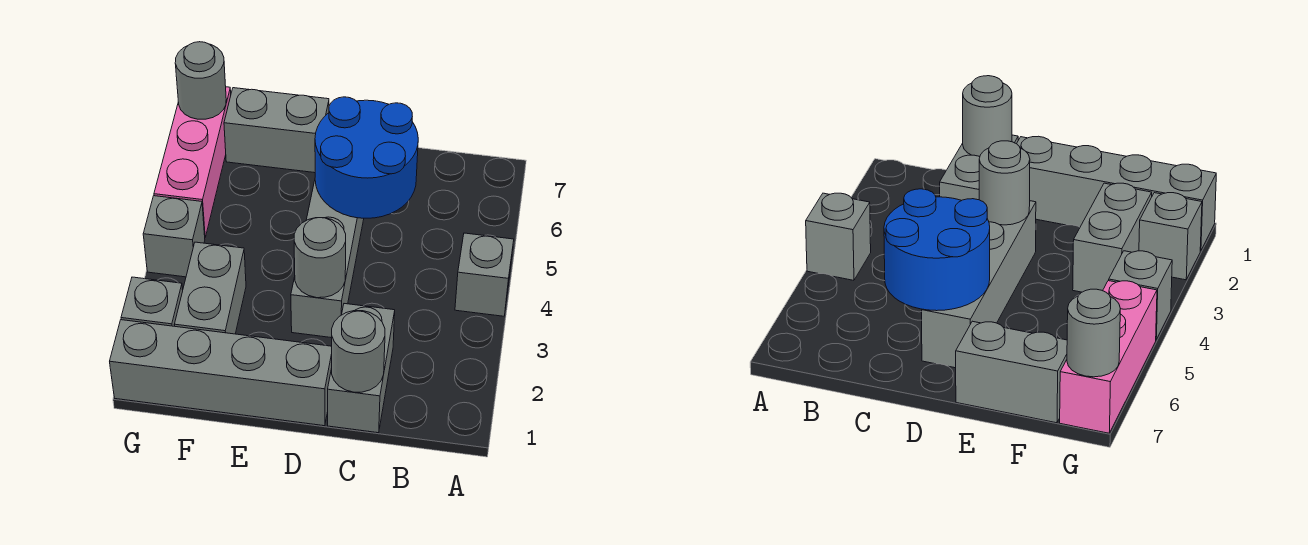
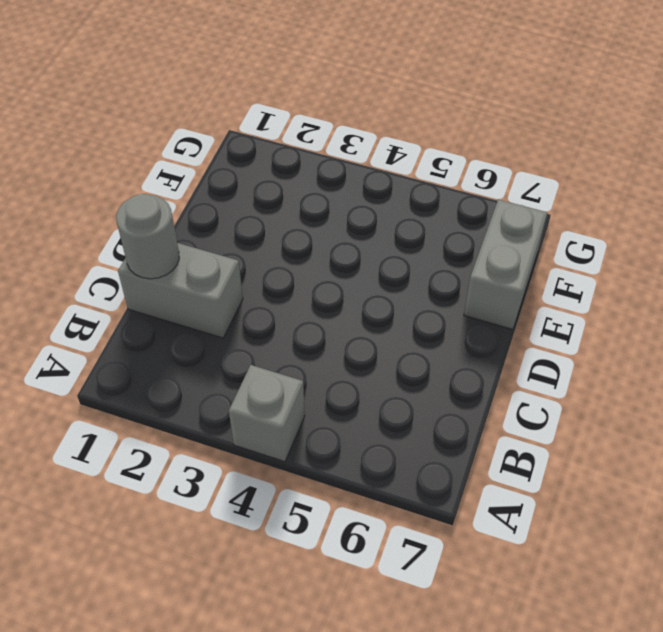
none -> grey brick D1:G1 level 1
none -> grey brick D3:D6 level 1
none -> grey brick F2:F3 level 1

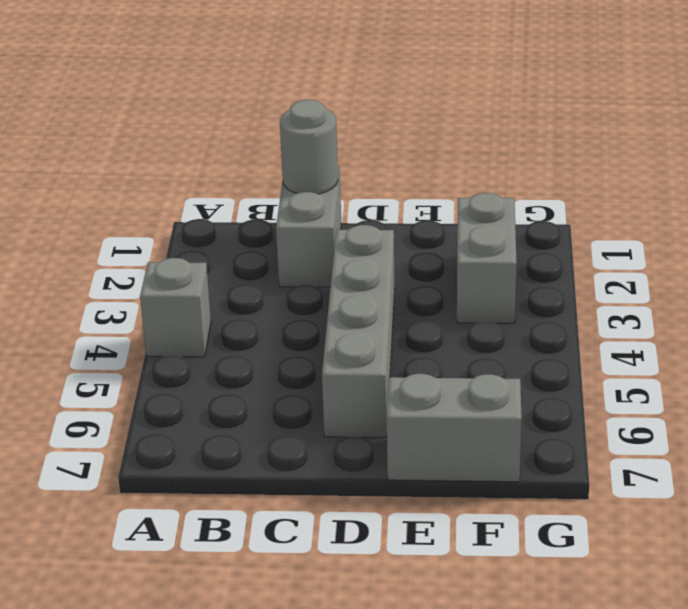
none -> grey brick D1:G1 level 1
none -> grey brick G2 level 1
none -> grey brick G4 level 1

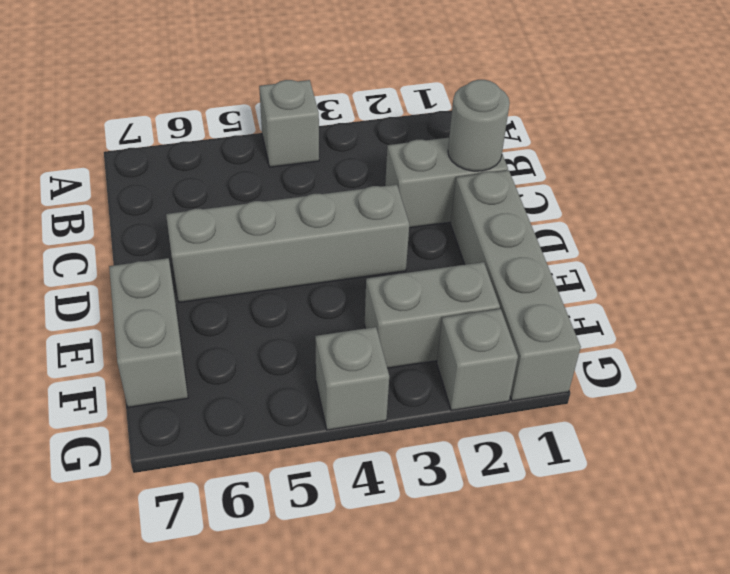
none -> pink brick G5:G7 level 1
none -> blue round brick C5:D6 level 2
none -> grey round brick D3 level 2

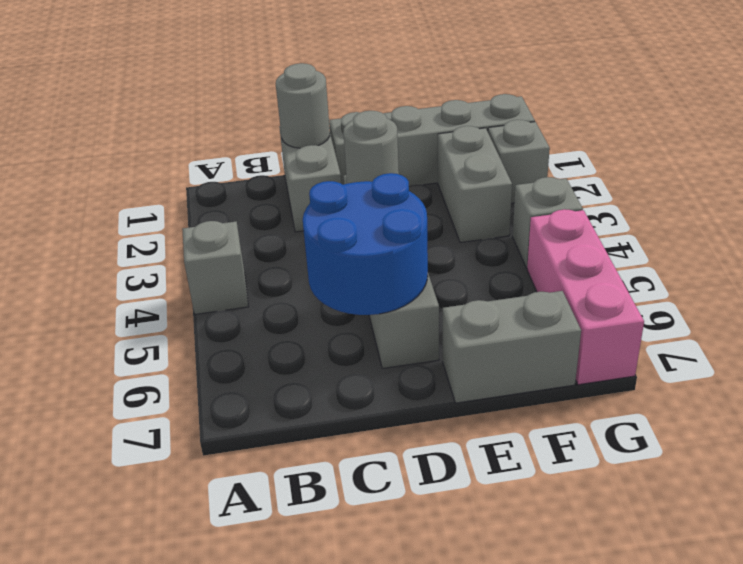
none -> grey round brick G7 level 2

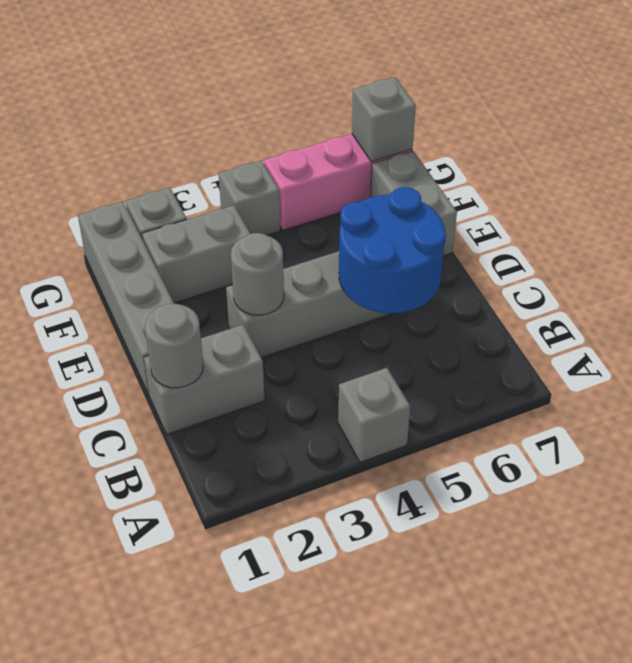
grey brick G7 level 2 -> grey round brick G7 level 2

